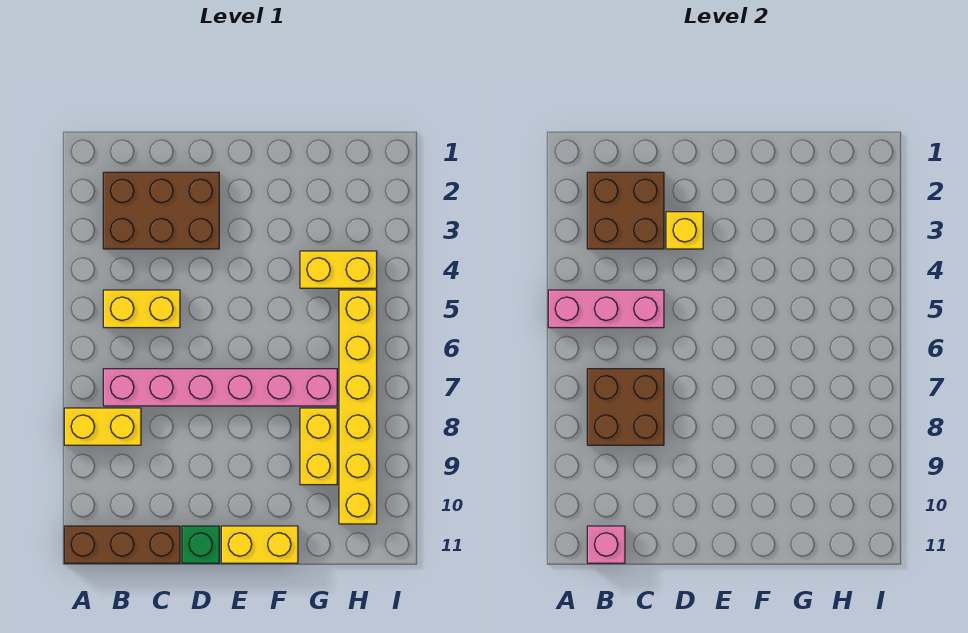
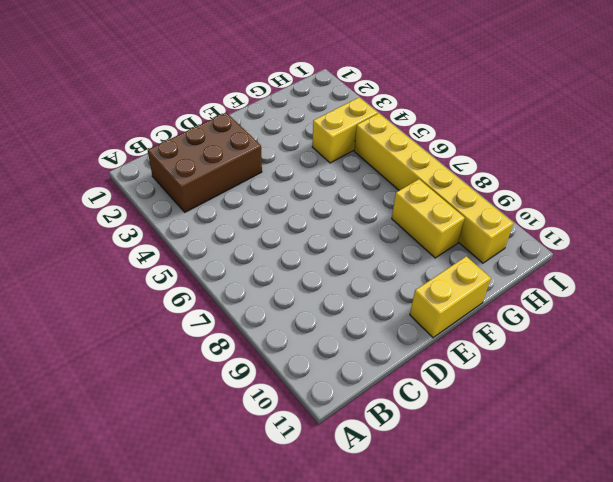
none -> yellow brick A8:B8 level 1
none -> brown brick A11:C11 level 1
none -> yellow brick B5:C5 level 1

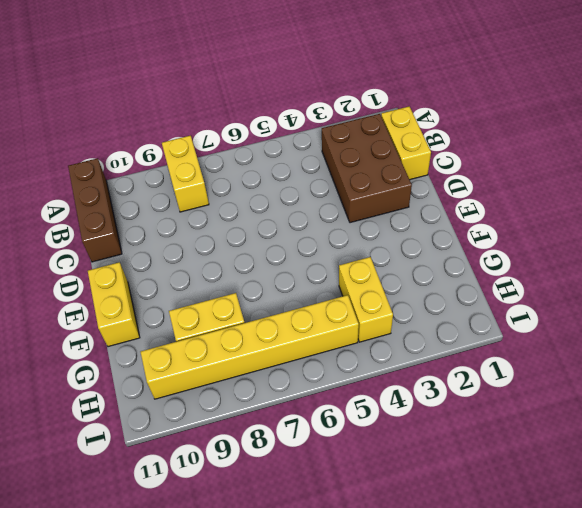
yellow brick B1:C1 level 1 -> yellow brick B5:C5 level 1
none -> pink brick B7:G7 level 1
none -> green brick D11 level 1
none -> pink brick A5:C5 level 2

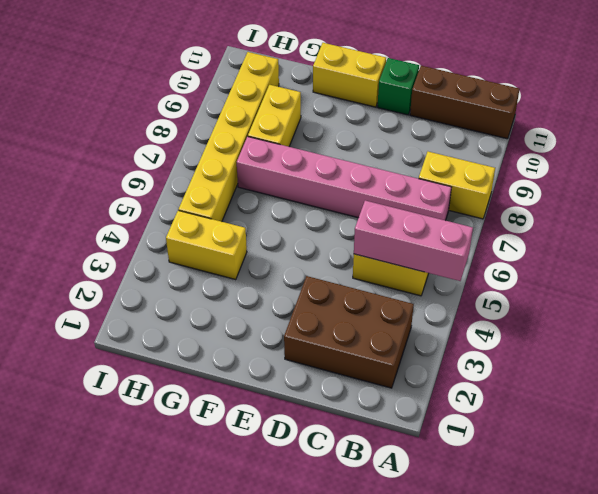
none -> brown brick B2:C3 level 2
none -> brown brick B7:C8 level 2
none -> pink brick B11 level 2

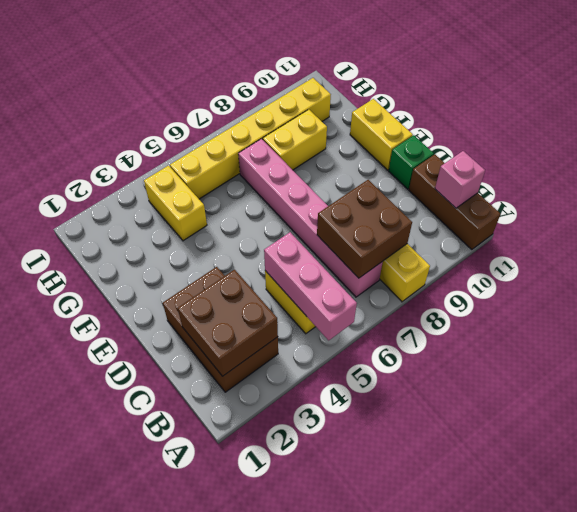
none -> yellow brick D3 level 2

